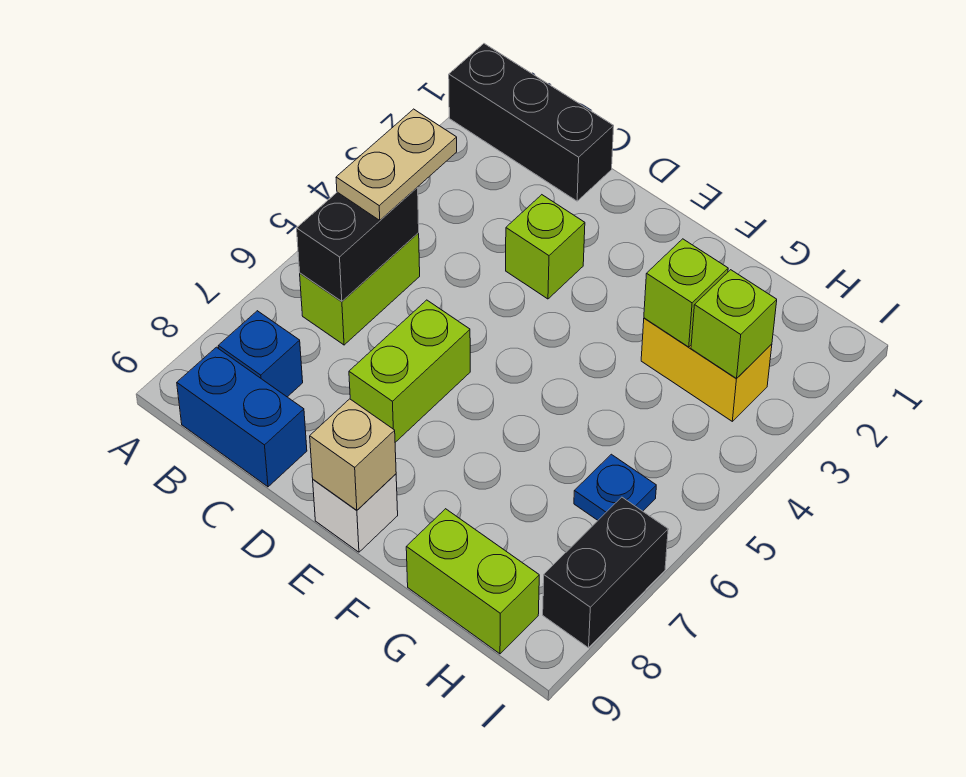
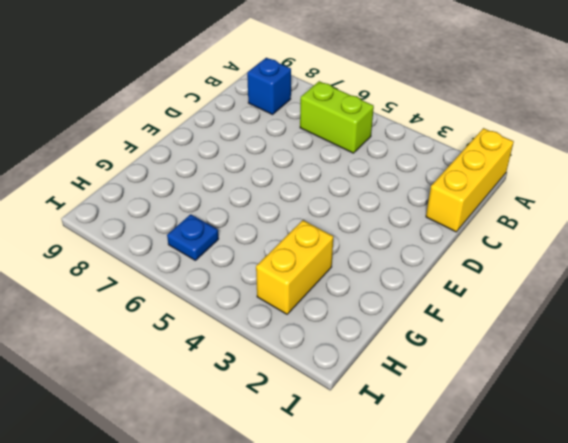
yellow brick A1:C1 level 1 -> black brick A1:C1 level 1
none -> blue brick B9:C9 level 1
none -> lime brick D3 level 1
none -> lime brick D6:D7 level 1

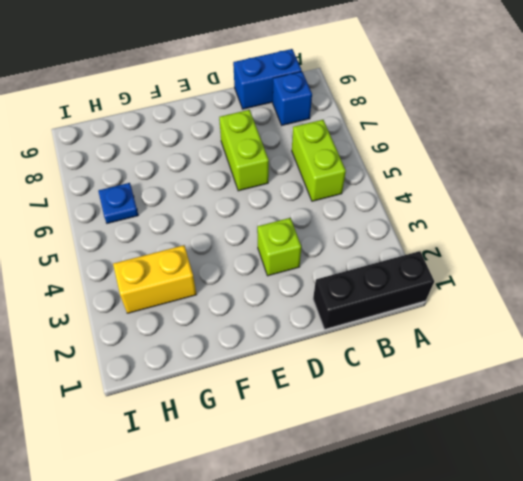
none -> white brick E9 level 1
none -> lime brick G9:H9 level 1
none -> black brick I7:I8 level 1

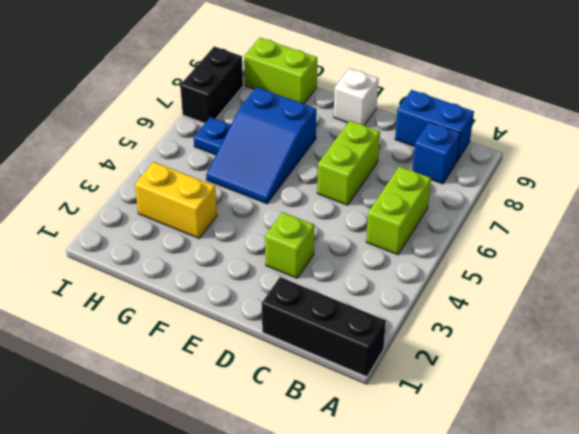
blue slope F5:G7 level 1 top 7 -> none
none -> black brick B5:B6 level 2
none -> tan brick E9 level 2
none -> lime brick G3 level 2

